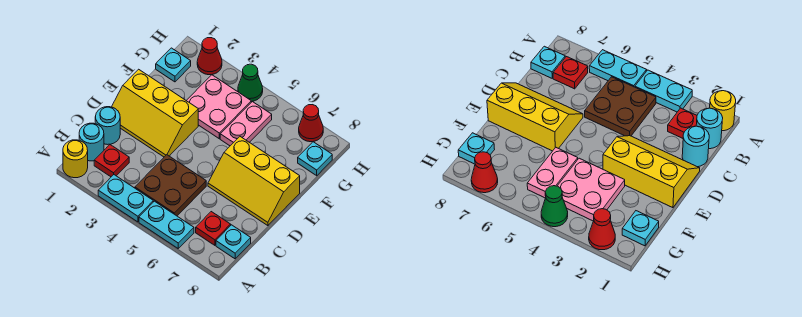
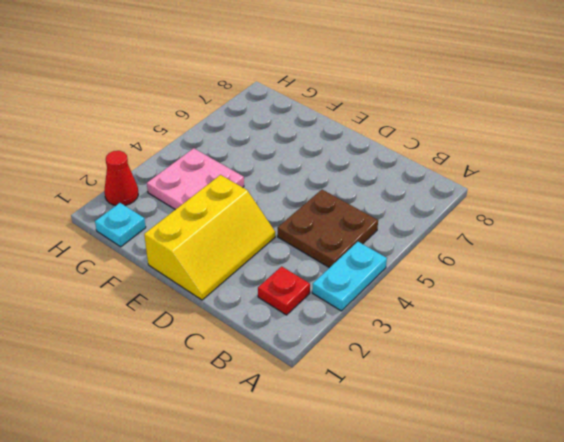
none -> yellow round brick A1 level 1
none -> cyan plate A5:A6 level 1
none -> cyan round brick B1 level 1

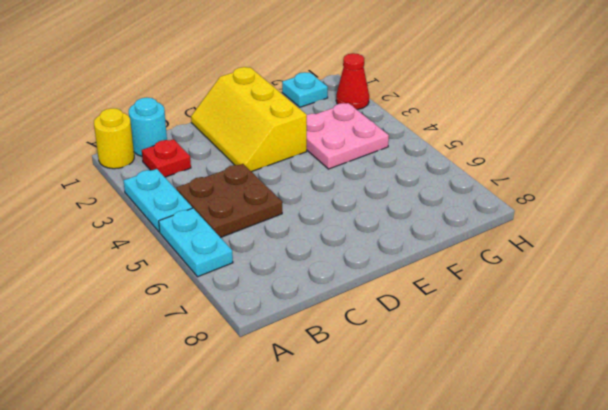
none -> red plate B7 level 1
none -> cyan plate B8 level 1
none -> cyan round brick C1 level 1

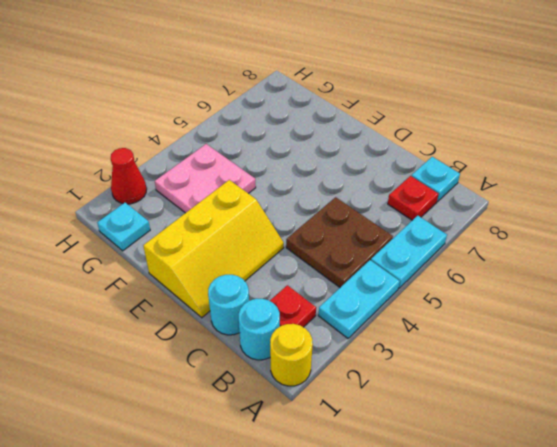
none -> yellow slope D6:E8 level 1 top E
none -> pink plate F5:G5 level 1
none -> cyan plate G8 level 1

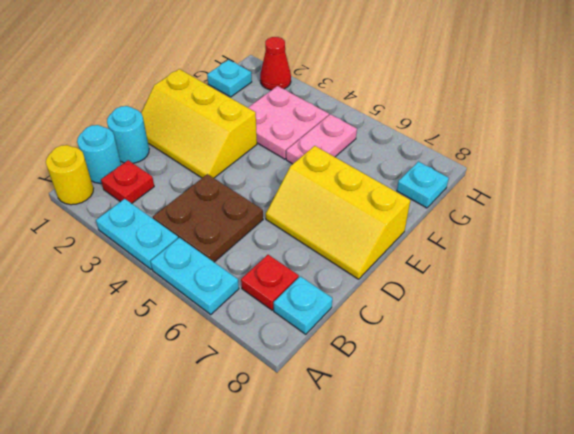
none -> green cone H4 level 1
none -> red cone H7 level 1

